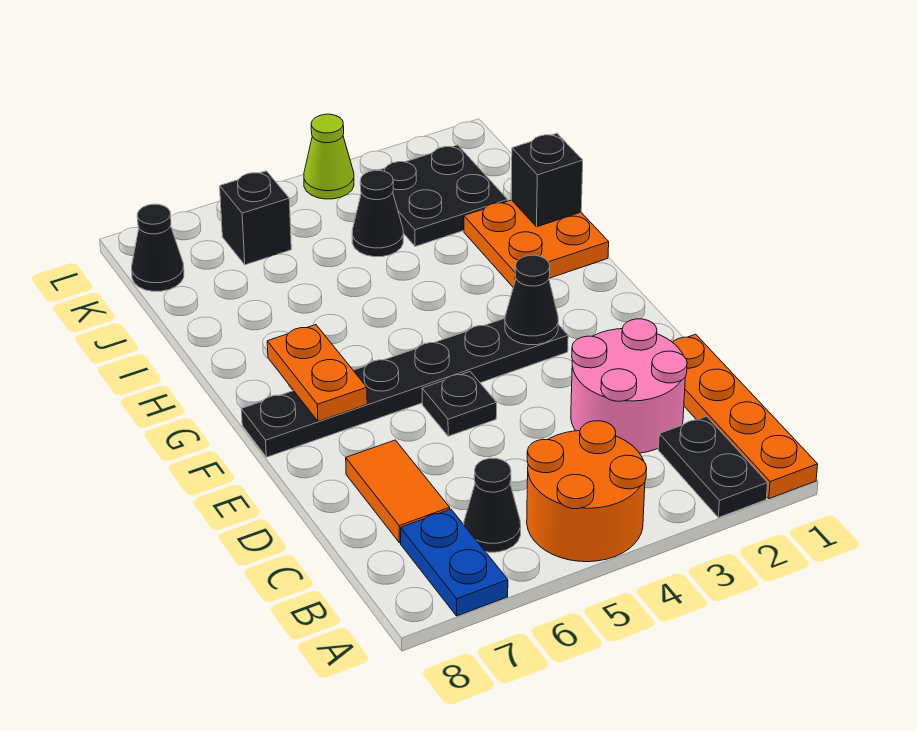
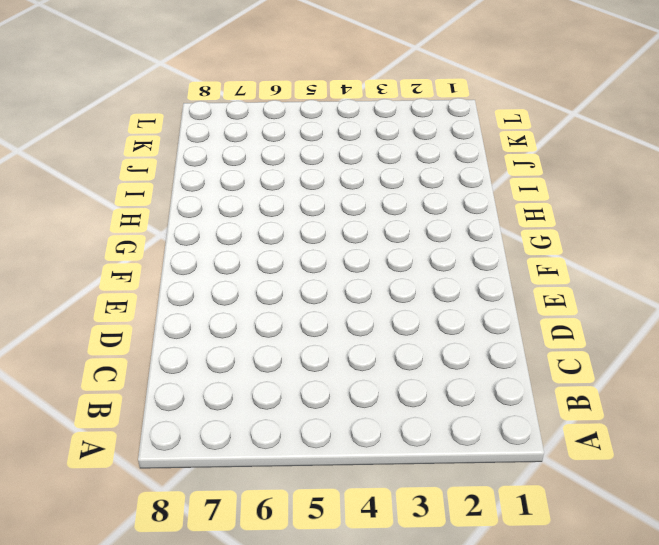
none -> orange plate A1:D1 level 1
none -> black plate A2:B2 level 1
none -> orange round brick A4:B5 level 1

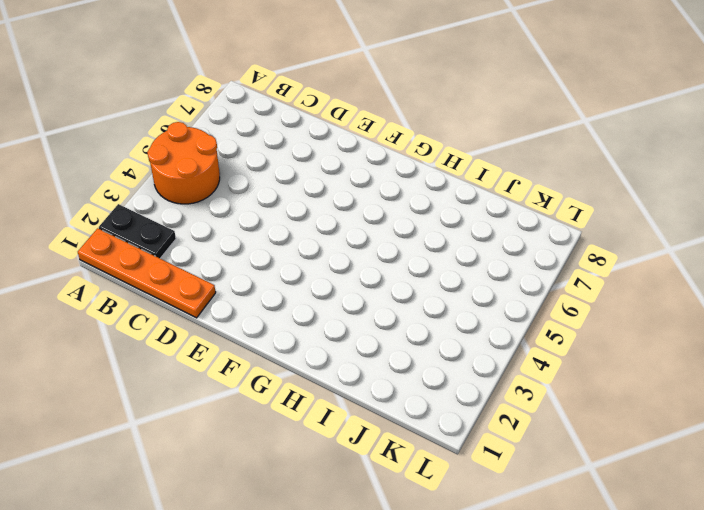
none -> blue plate A7:B7 level 1
none -> black cone B6 level 1
none -> pink round brick C2:D3 level 1

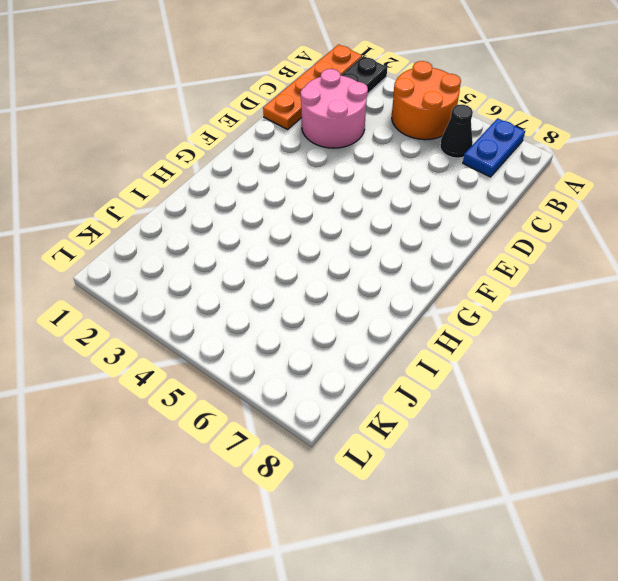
none -> orange tile C7:D7 level 1
none -> black plate E5 level 1
none -> black plate F3:F8 level 1

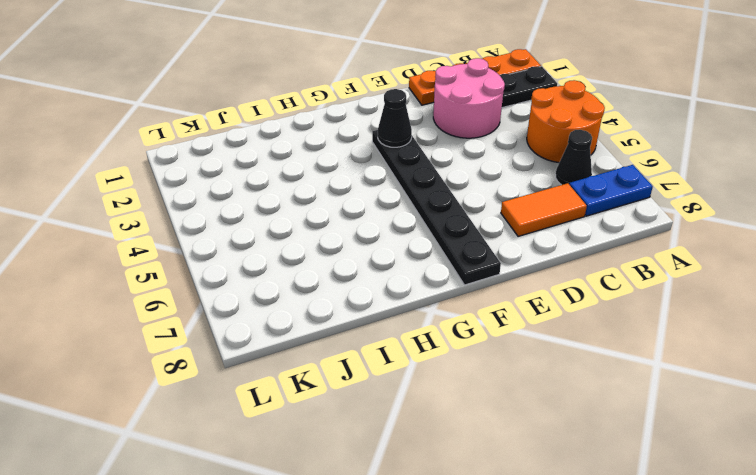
none -> black plate E5 level 1
none -> orange plate H1:I2 level 1
none -> black plate J2:K3 level 1

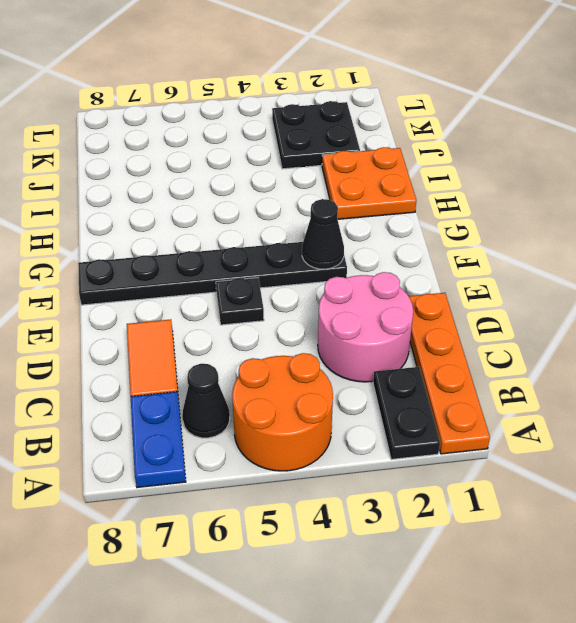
none -> black cone J4 level 1
none -> black brick K6 level 1
none -> black cone K8 level 1

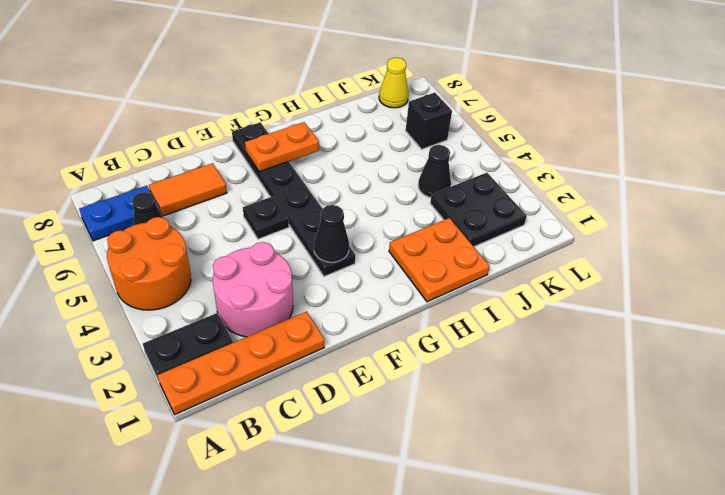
yellow cone K8 level 1 -> black cone K8 level 1
none -> lime cone L4 level 1
none -> black brick I1 level 2

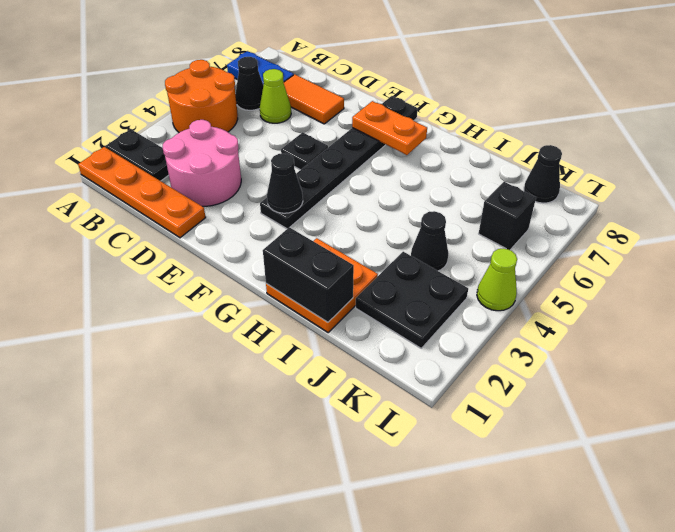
lime cone C6 level 1 -> none
black brick H1:I1 level 2 -> black brick I1 level 2

